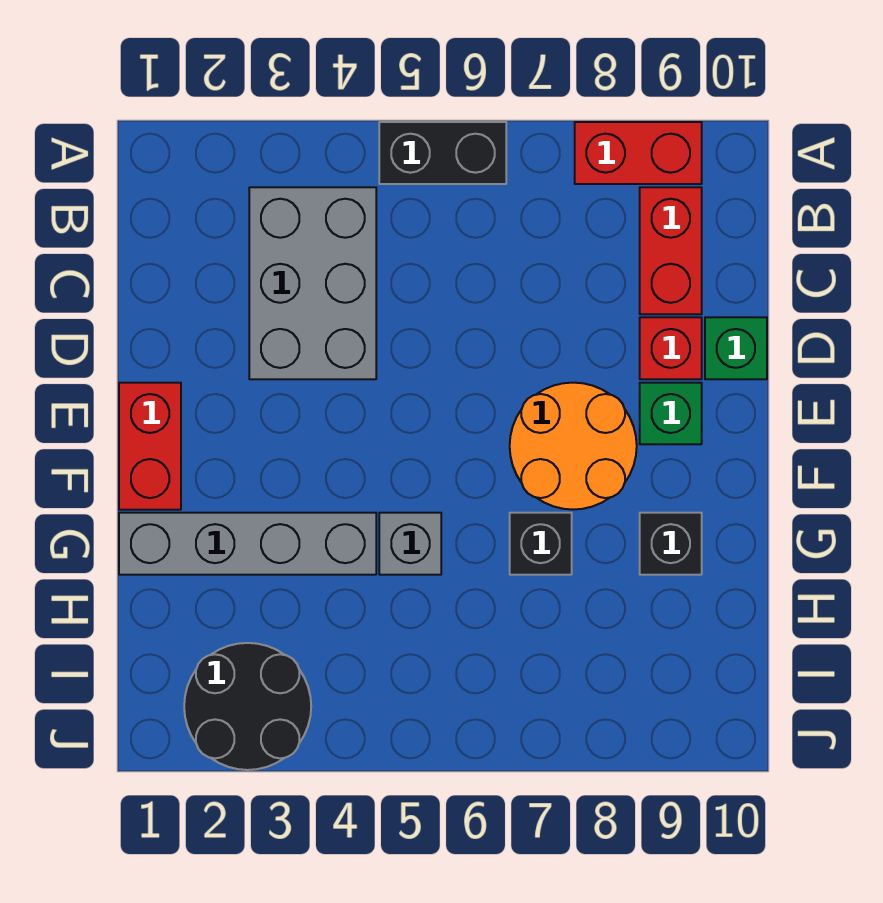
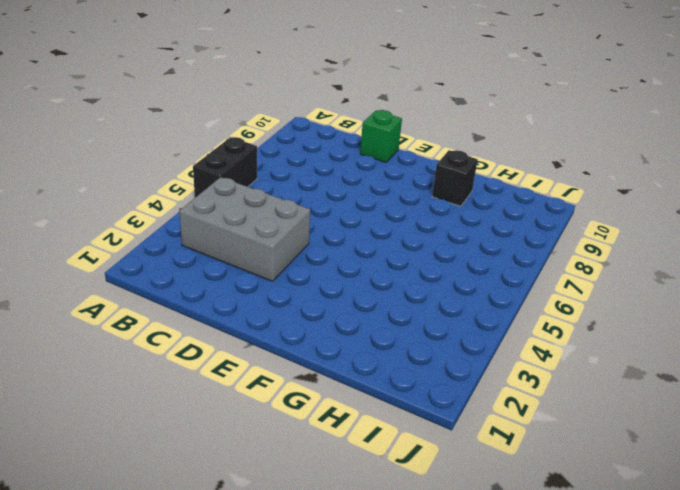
none -> red brick A8:A9 level 1
none -> red brick B9:C9 level 1
none -> red brick D9 level 1

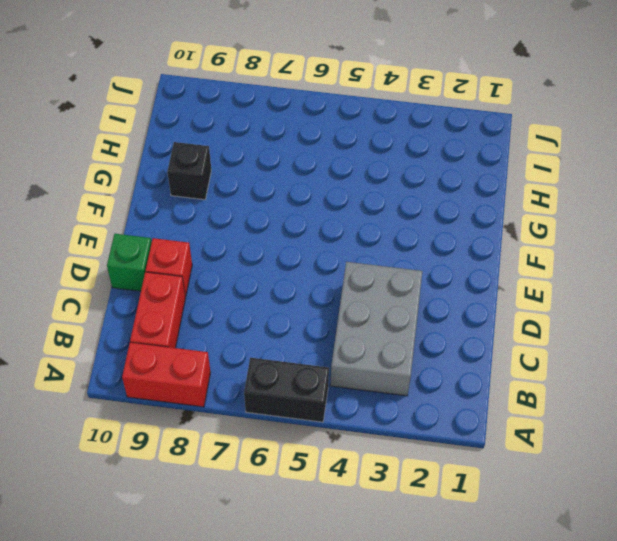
none -> red brick E1:F1 level 1
none -> orange round brick E7:F8 level 1
none -> green brick E9 level 1

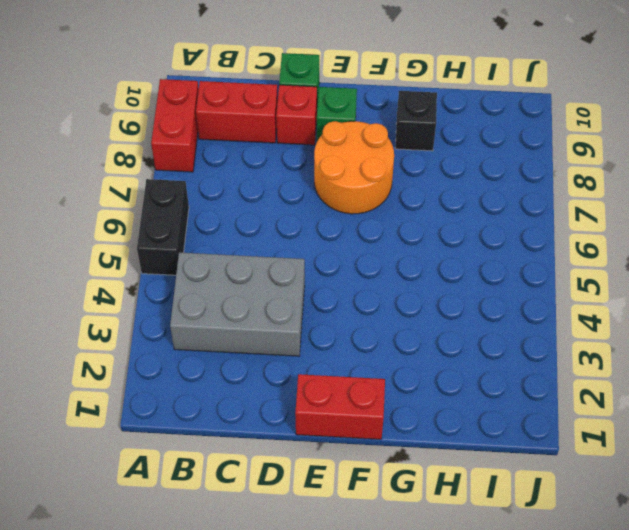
none -> grey brick G1:G4 level 1
none -> grey brick G5 level 1
none -> black brick G7 level 1

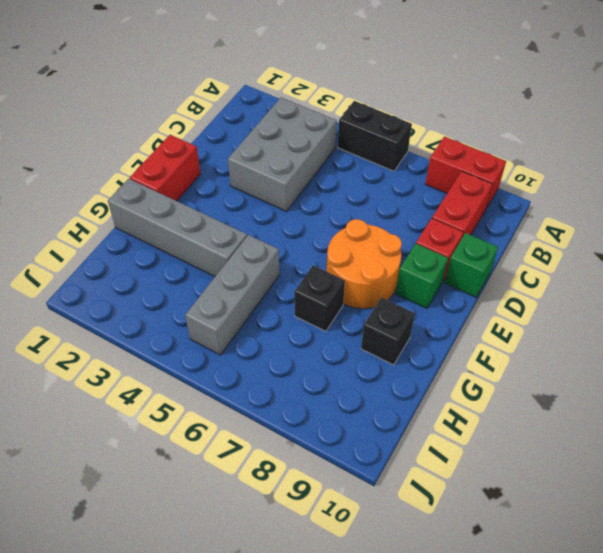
grey brick G5:I5 level 1 -> grey brick G5 level 1
none -> black round brick I2:J3 level 1

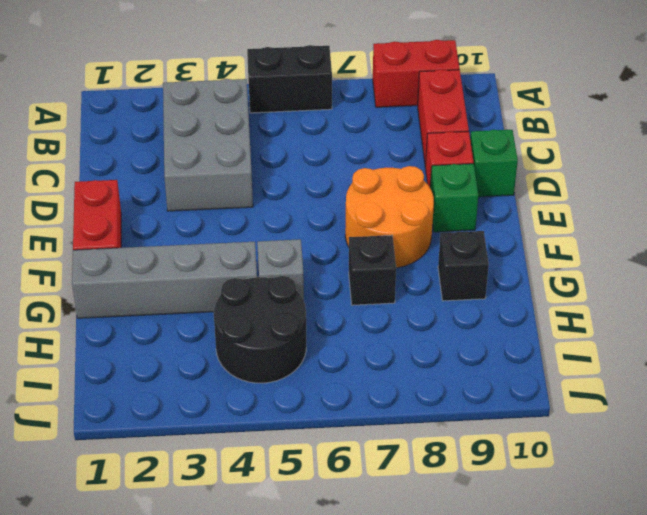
black round brick H4:I5 level 1 -> black round brick I2:J3 level 1

